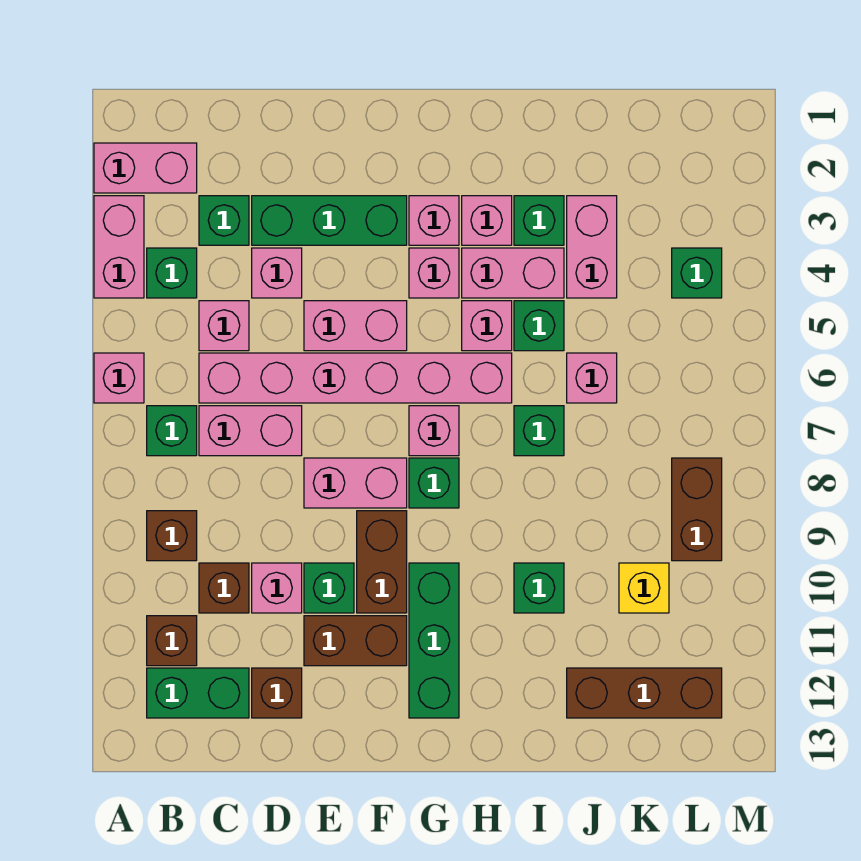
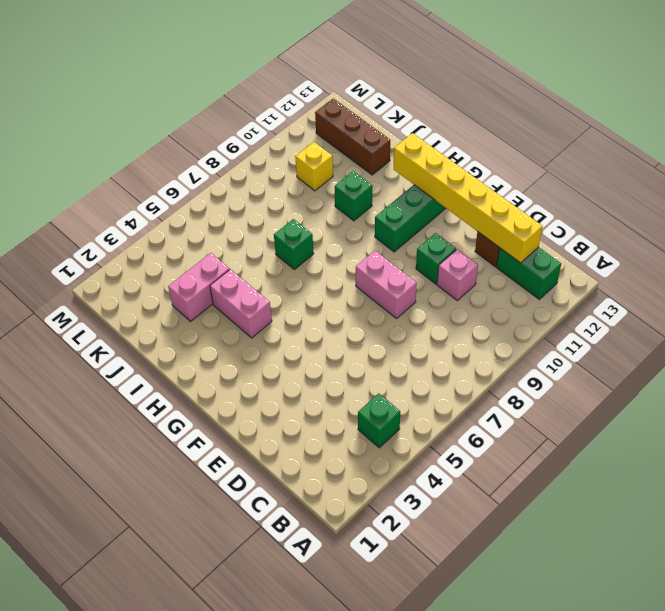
yellow brick C12:H12 level 2 -> none
none -> pink brick A2:B2 level 1
none -> pink brick A3:A4 level 1
none -> pink brick A6 level 1
none -> green brick B7 level 1

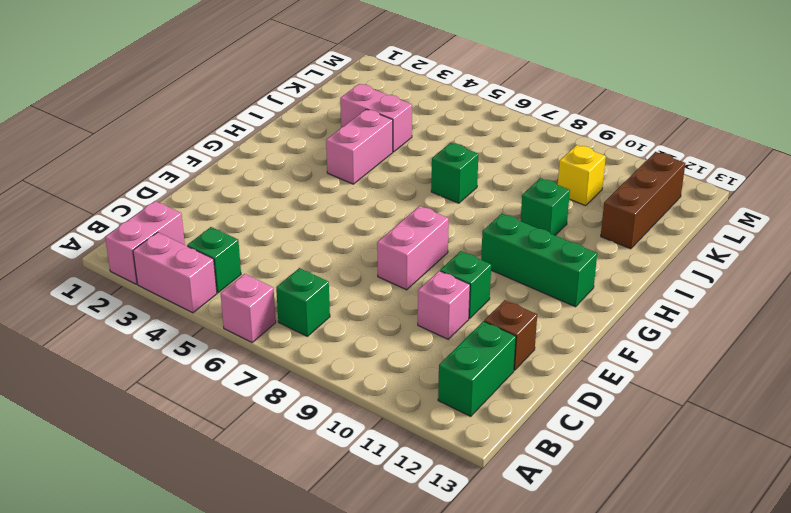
none -> brown brick B9 level 1
none -> brown brick B11 level 1
none -> green brick C3 level 1
none -> pink brick C5 level 1

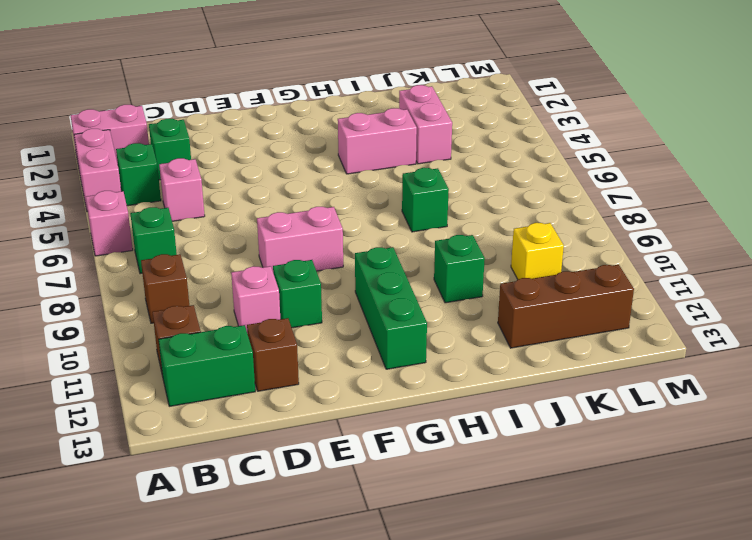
none -> pink brick C6:H6 level 1
none -> pink brick C7:D7 level 1
none -> brown brick C10 level 1
none -> green brick D3:F3 level 1

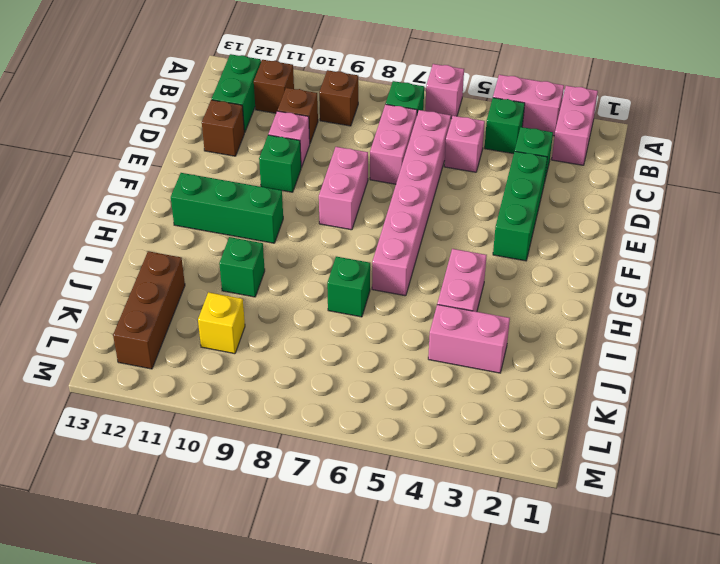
none -> pink brick D4 level 1
none -> pink brick E5:F5 level 1
none -> brown brick E11:F11 level 1
none -> brown brick F9:F10 level 1

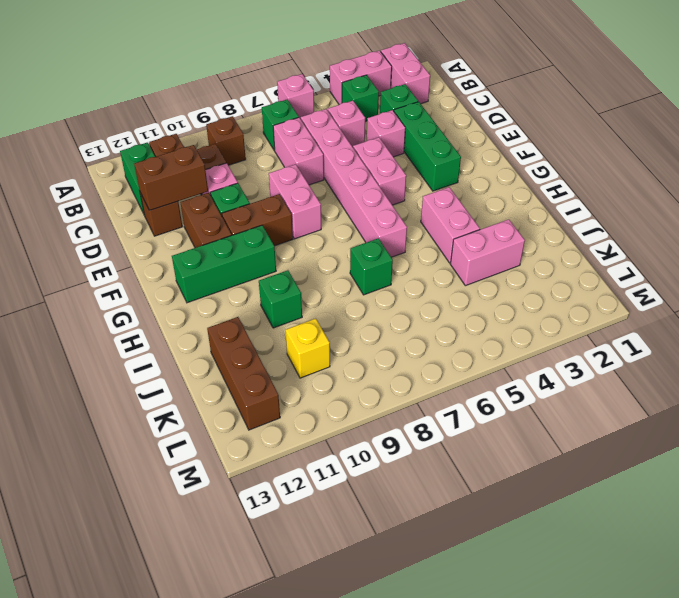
brown brick D11:D12 level 2 -> brown brick L8:L9 level 1
none -> pink brick G3 level 1
none -> pink brick G4 level 1
none -> pink brick G7 level 1
none -> green brick G8 level 1

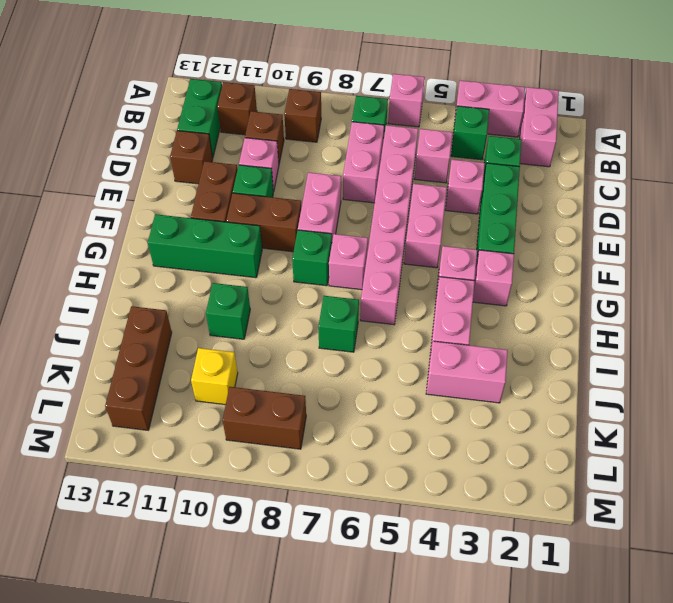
none -> pink brick H3 level 1
none -> pink brick H5 level 1
none -> green brick I3 level 1
none -> green brick I5 level 1

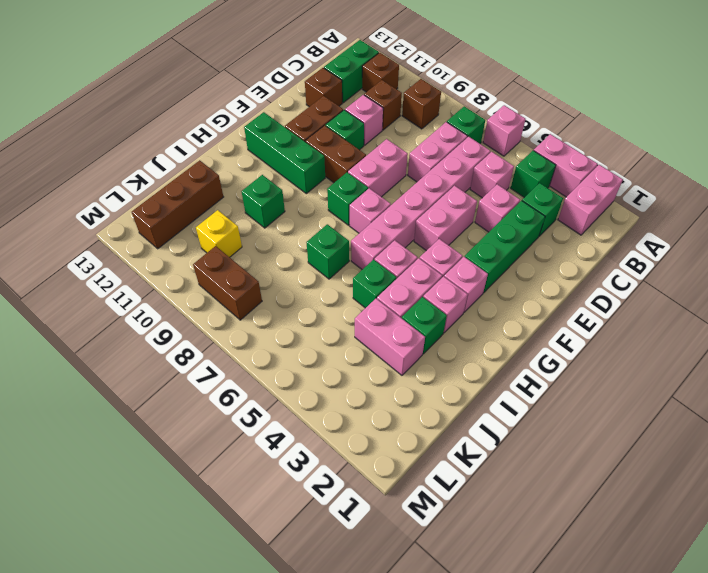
none -> pink brick J6 level 1
none -> green brick L4 level 1

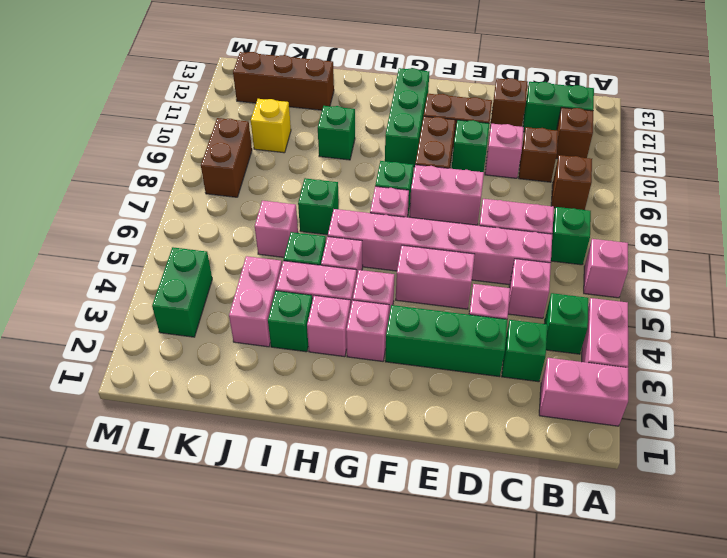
green brick L3:L4 level 1 -> green brick L4 level 1

